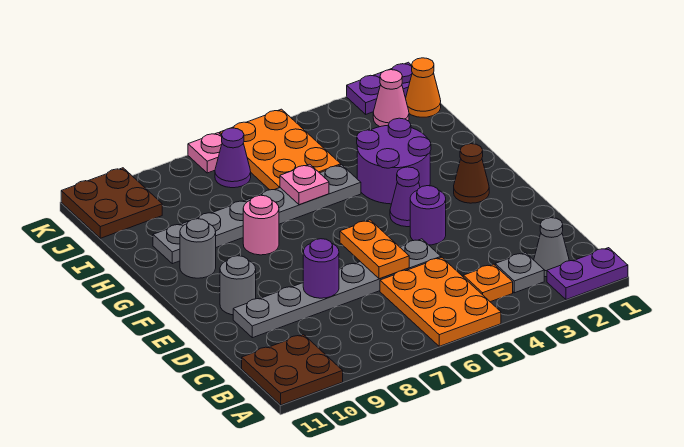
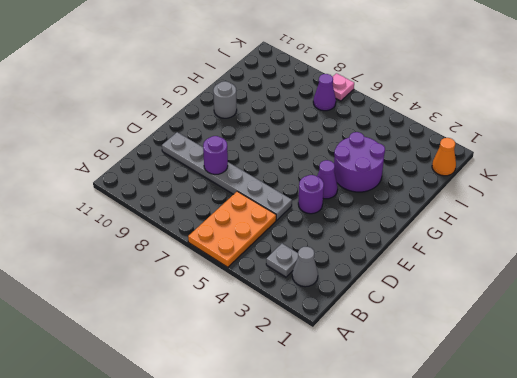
none -> purple plate A1:A2 level 1
none -> brown plate A10:B11 level 1
none -> orange plate B4 level 1

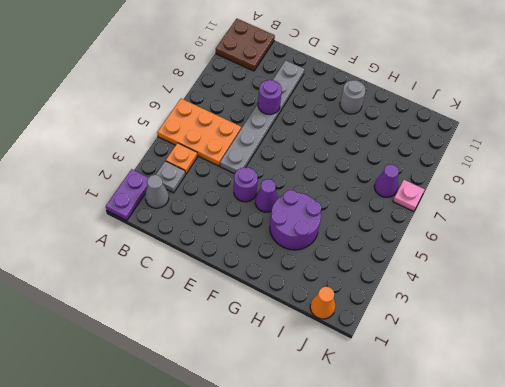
none -> grey round brick E10 level 1
none -> brown cone F2 level 1
none -> pink round brick G8 level 1

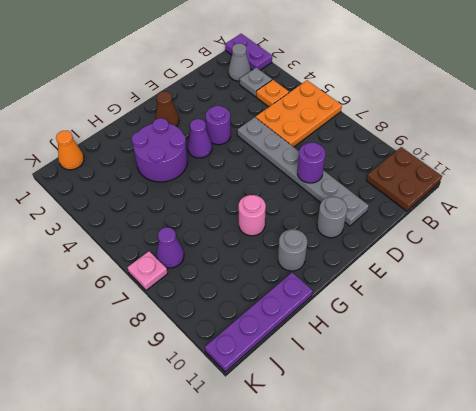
purple plate H11:K11 level 1 -> brown plate J10:K11 level 1
none -> grey plate H5:H10 level 1
none -> orange plate I5:K6 level 1
none -> pink cone J2 level 1

